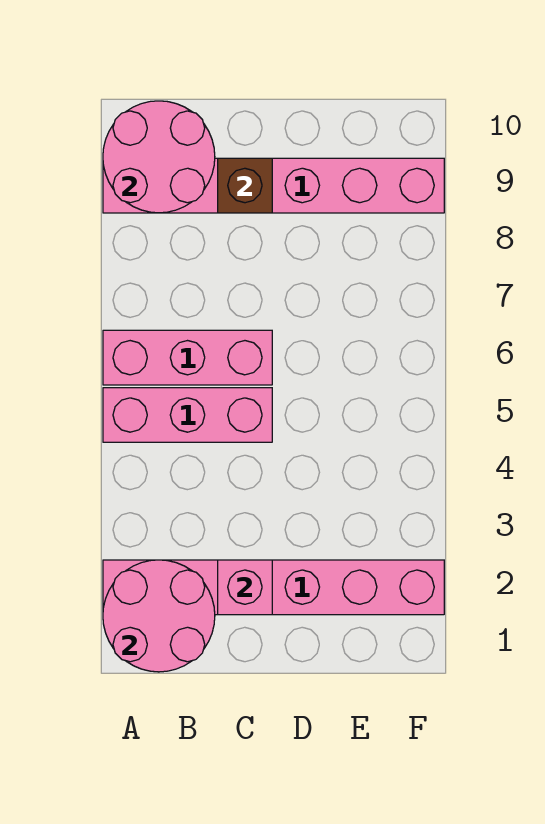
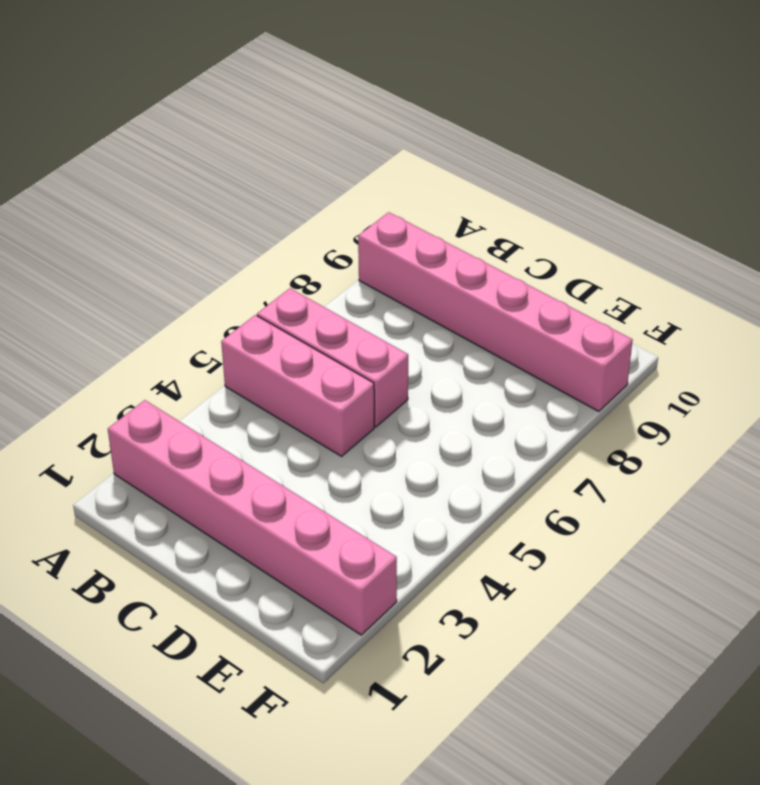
none -> pink round brick A1:B2 level 2
none -> pink round brick A9:B10 level 2

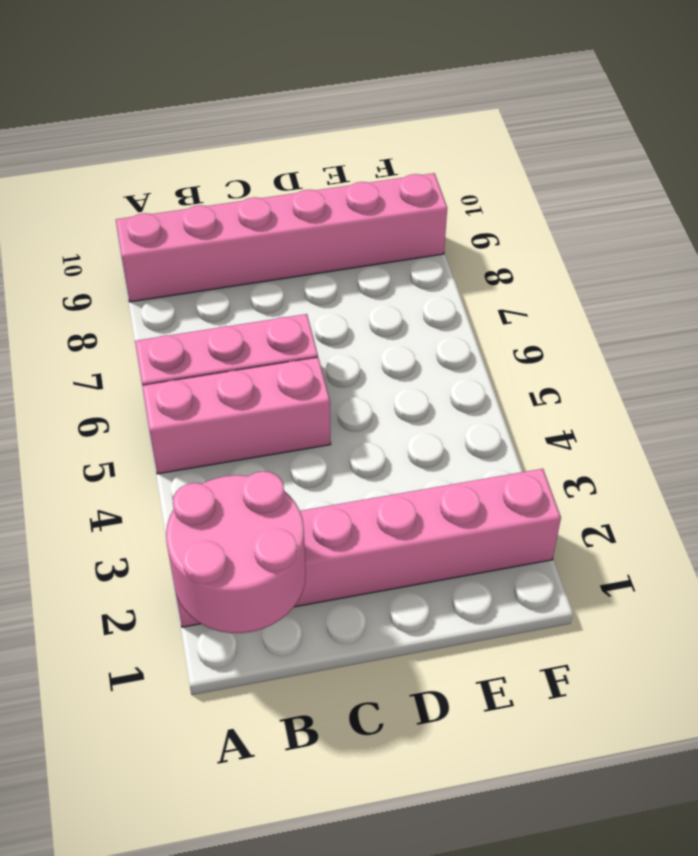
none -> pink round brick A9:B10 level 2
none -> pink brick C2 level 2

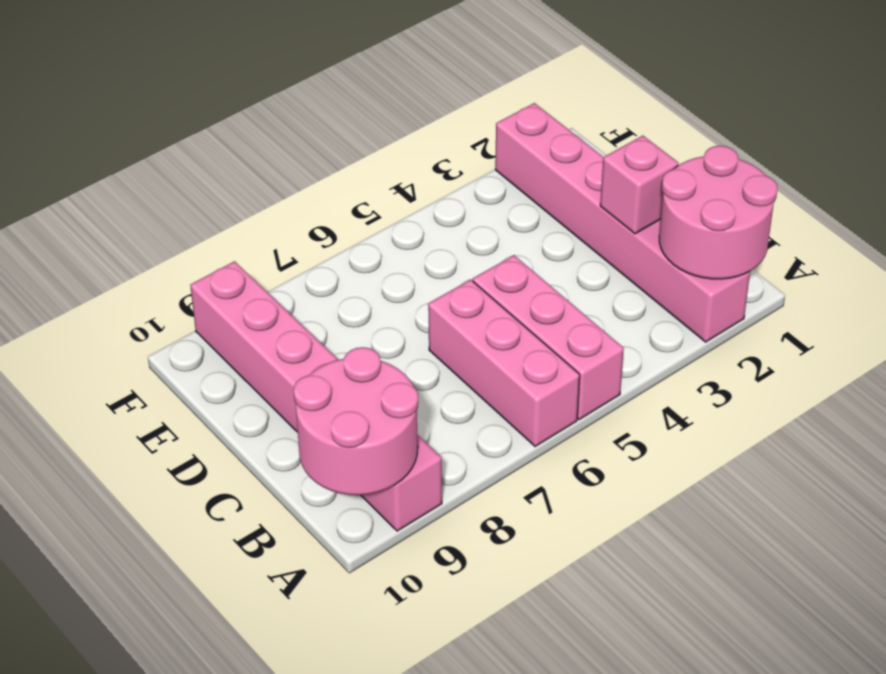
none -> brown brick C9 level 2

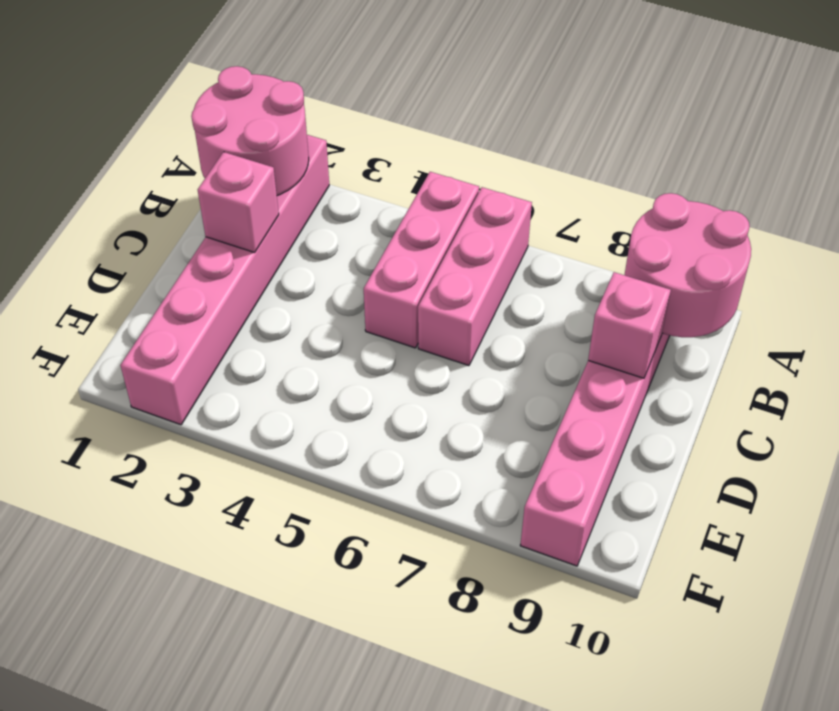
pink brick C9 level 2 -> brown brick C9 level 2

